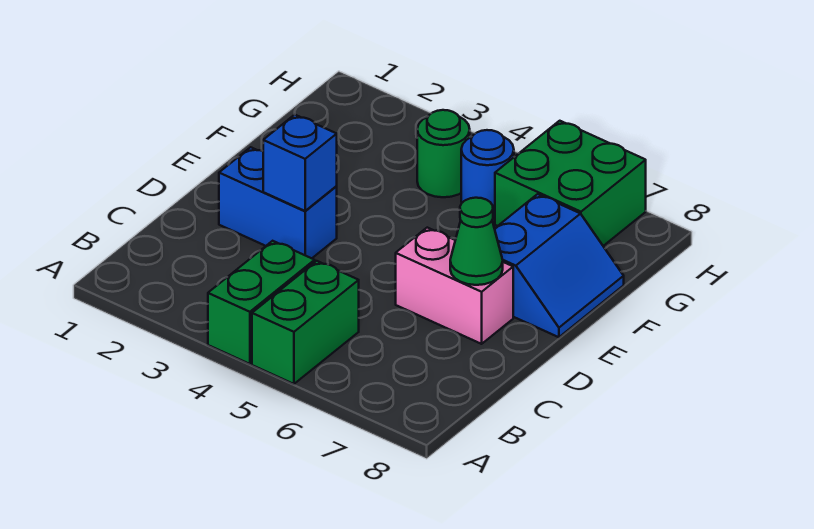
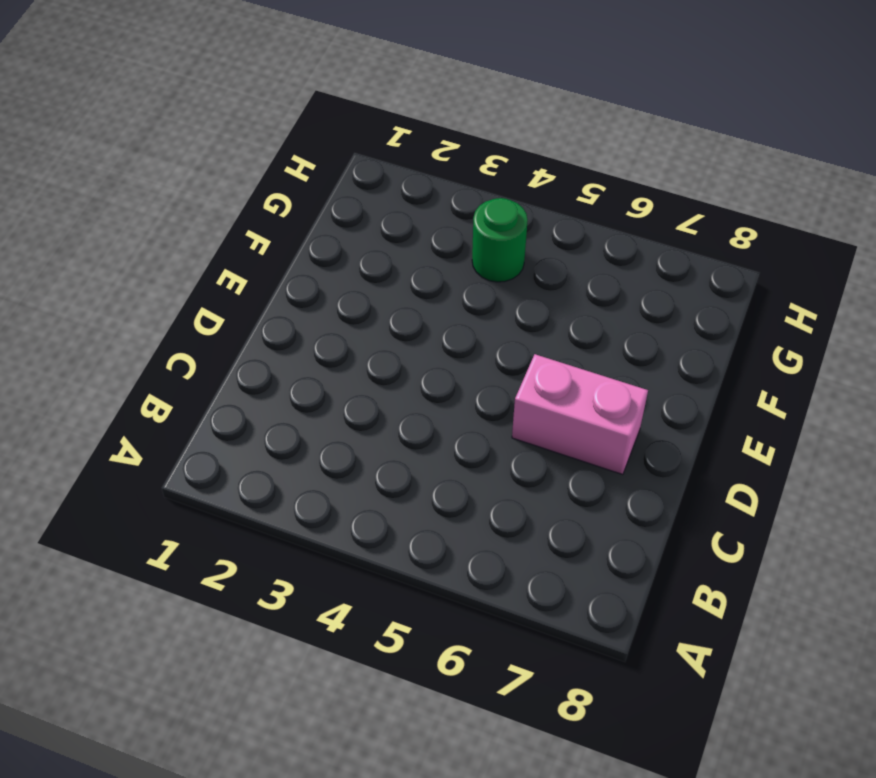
none -> green brick A4:B4 level 1
none -> green brick A5:B5 level 1

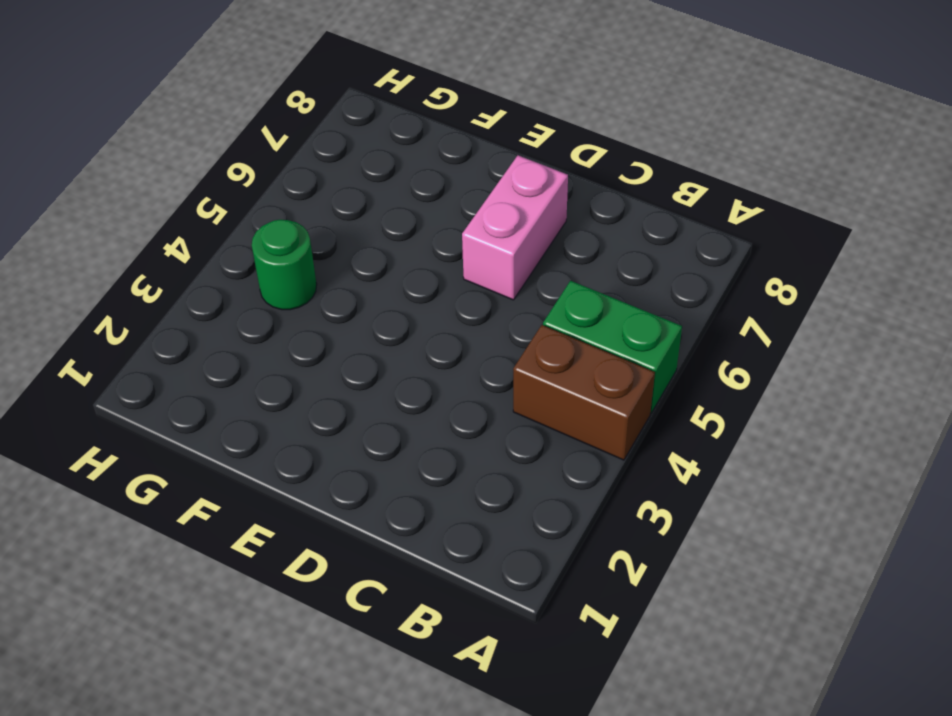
brown brick A4:B4 level 1 -> green brick A4:B4 level 1
none -> blue brick D2:D3 level 1
none -> blue slope E7:F8 level 1 top 7

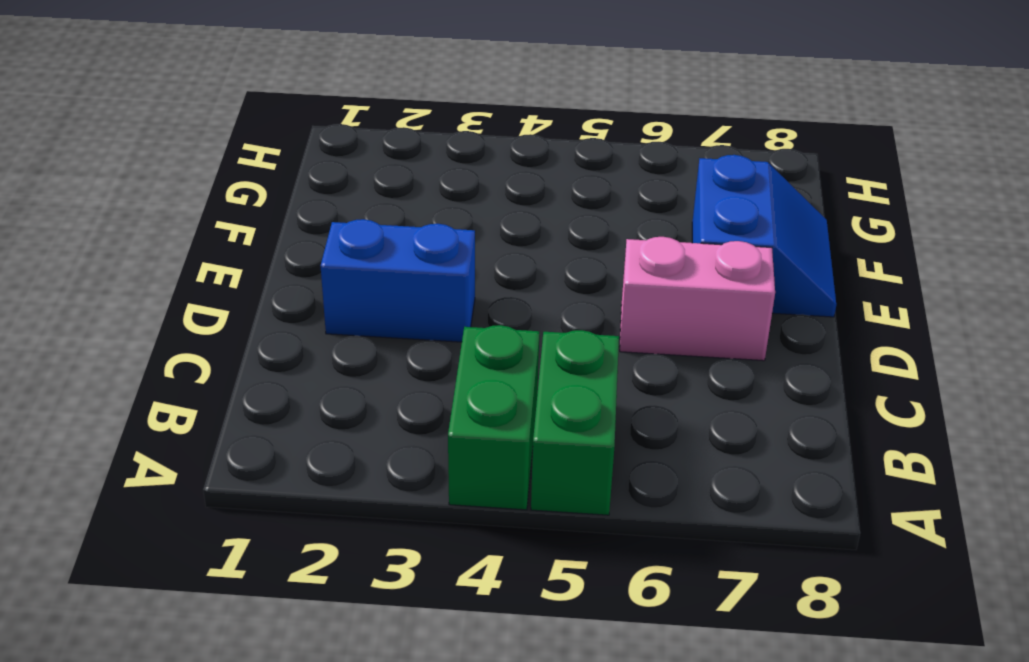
none -> green round brick G4 level 1
none -> blue round brick G5 level 1

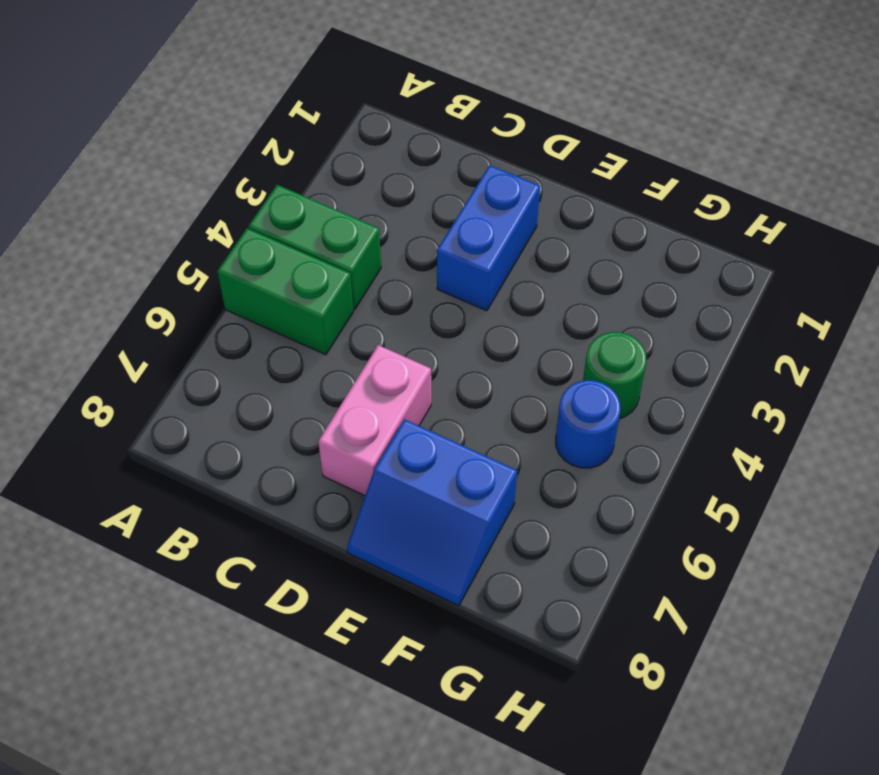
none -> green brick G6:H7 level 1
none -> blue brick D3 level 2

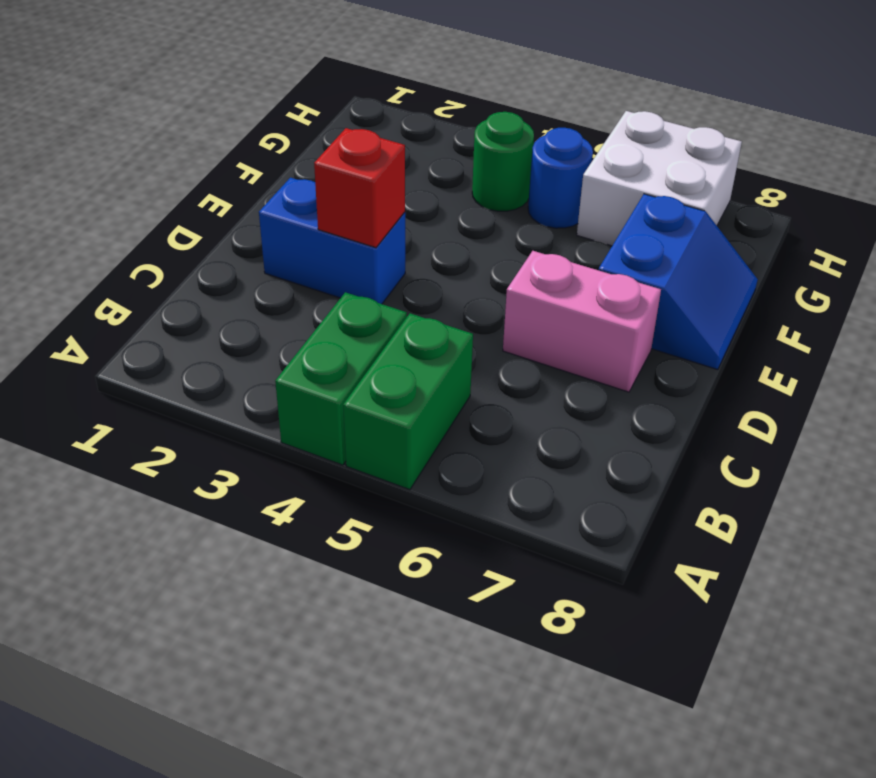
red brick D3 level 2 -> blue brick D3 level 2
white brick G6:H7 level 1 -> green brick G6:H7 level 1
none -> green cone D7 level 2

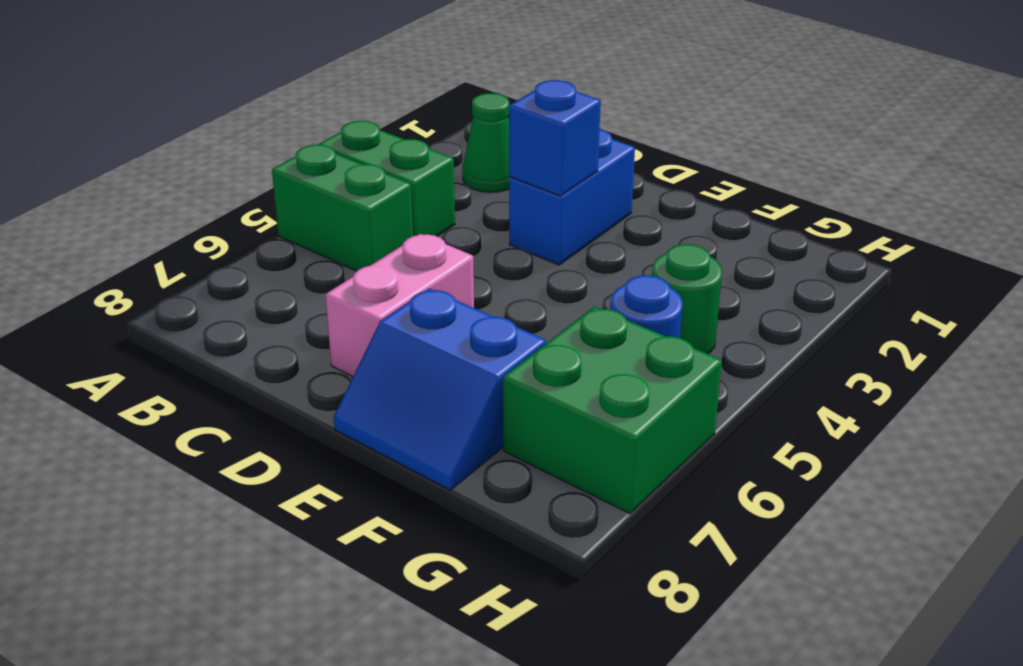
green cone B2 level 1 -> green cone D7 level 2

